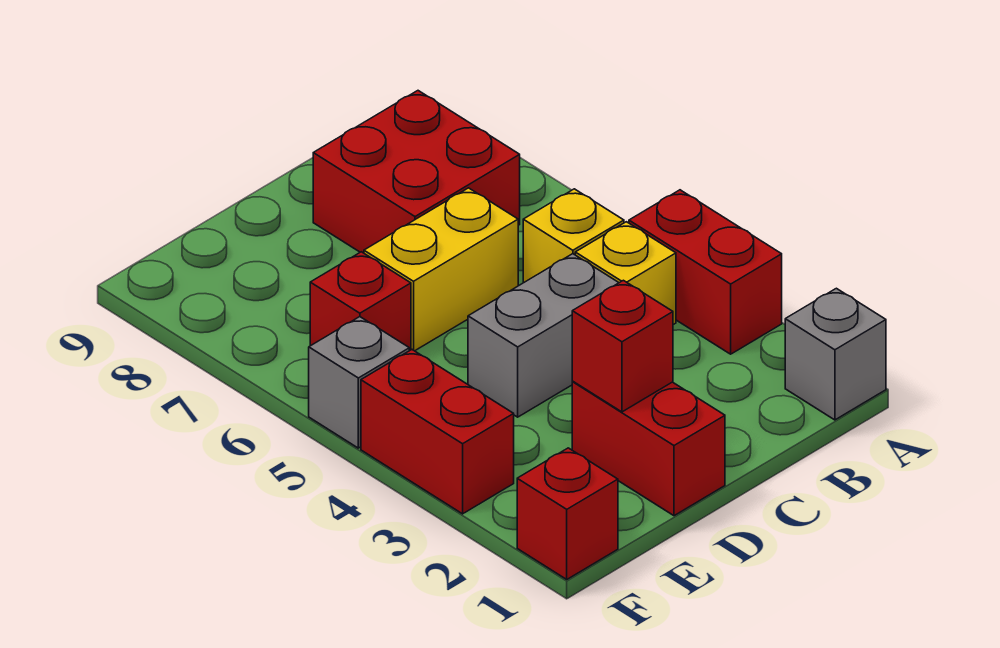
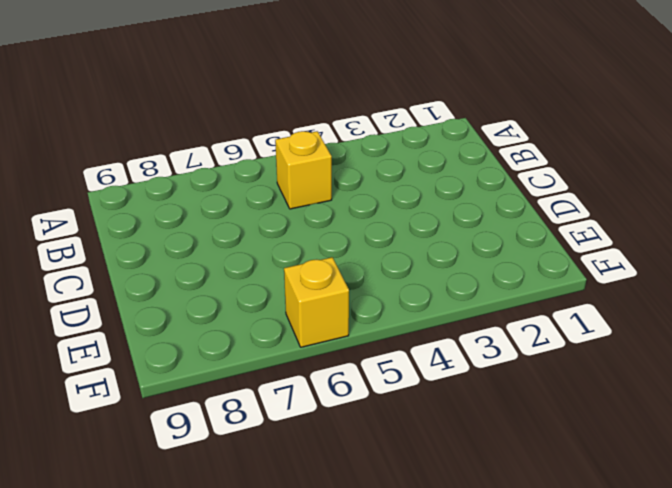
yellow brick F6 level 1 -> yellow brick B4 level 1
none -> grey brick A1 level 1
none -> red brick A3:A4 level 1
none -> red brick B7:C8 level 1

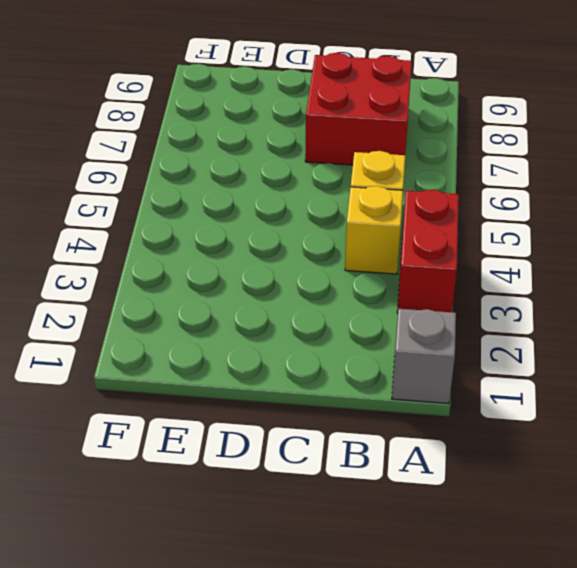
none -> grey brick C4:D4 level 1
none -> yellow brick C6:D6 level 1
none -> red brick D1:D2 level 1

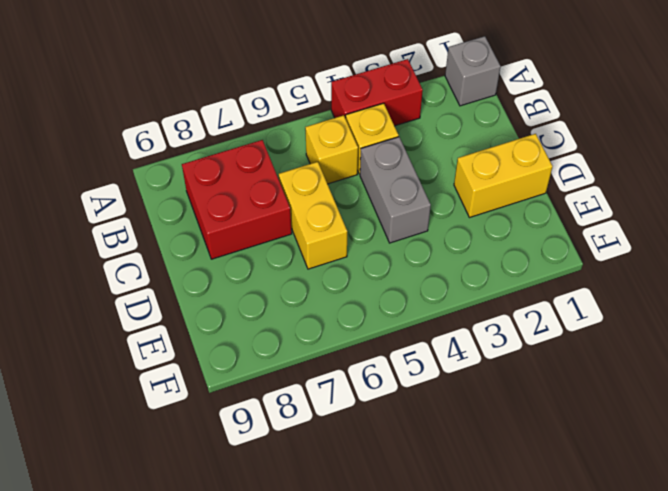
yellow brick D1:D2 level 1 -> red brick D1:D2 level 1
none -> red brick E6 level 1
none -> red brick F1 level 1
none -> red brick F3:F4 level 1

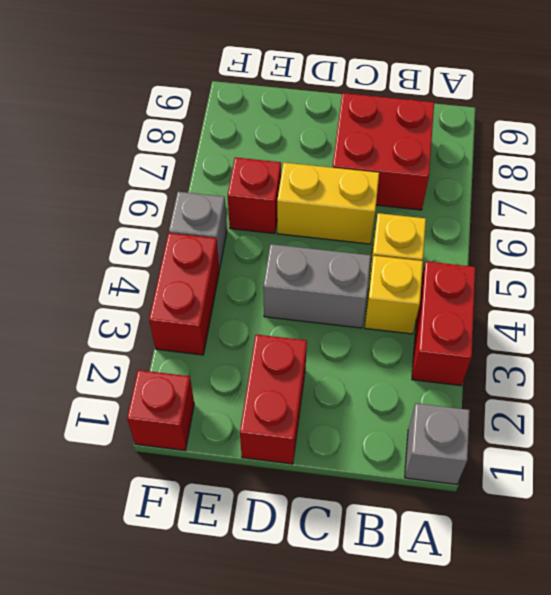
none -> red brick D2 level 2

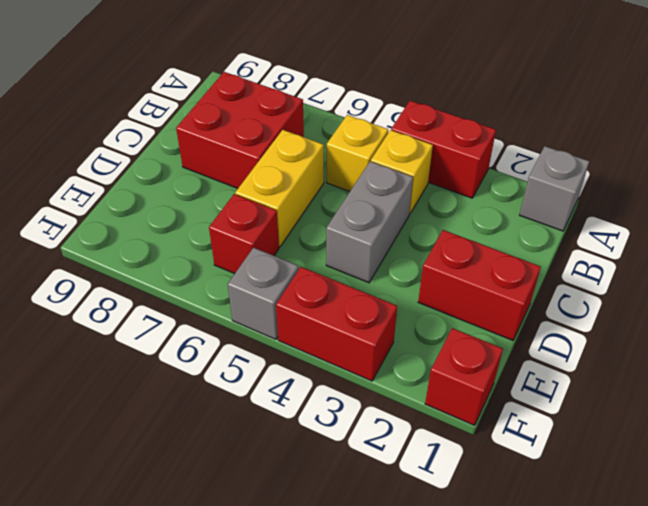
none -> red brick D2 level 2

